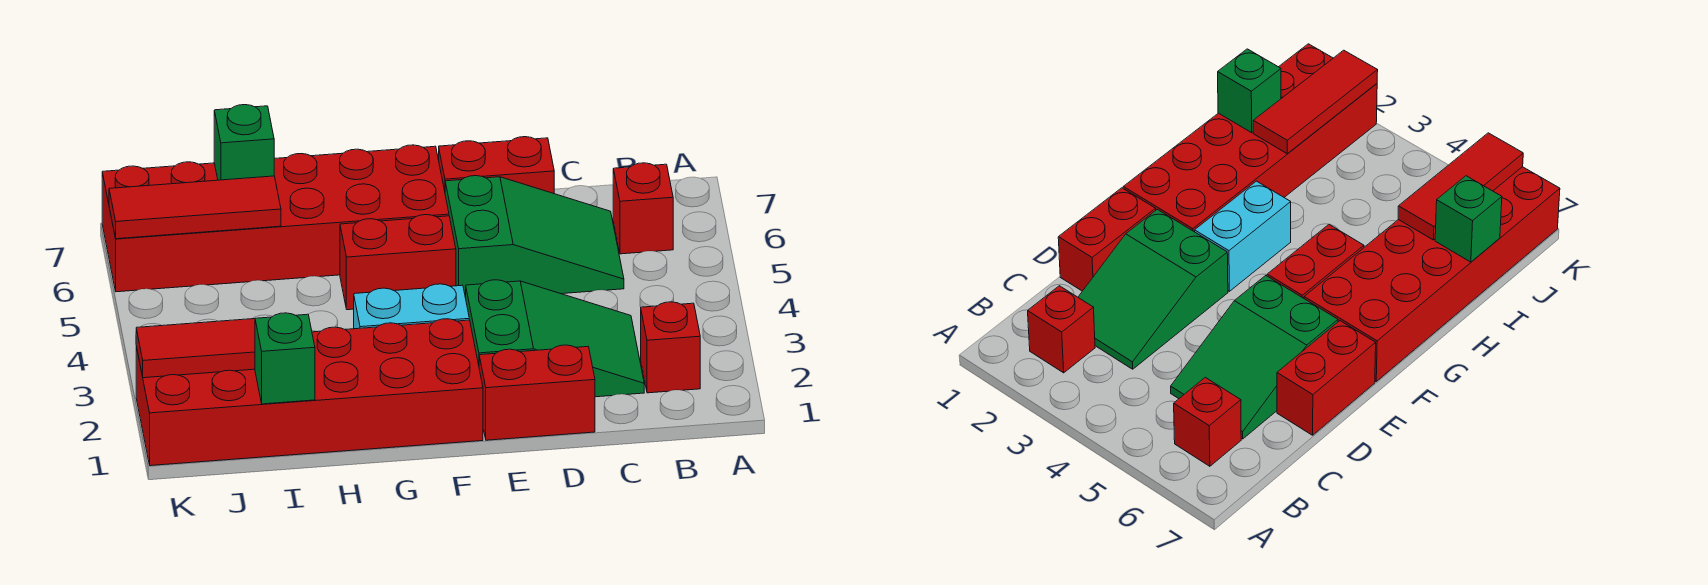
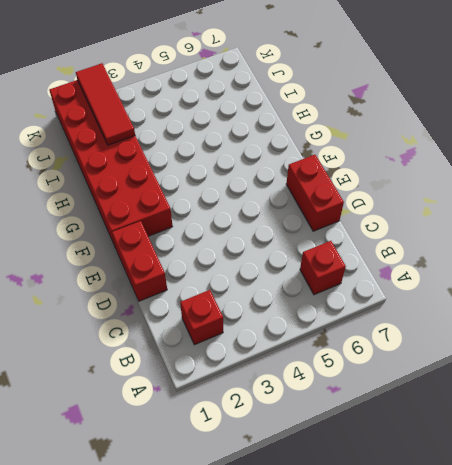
none -> green slope C2:E3 level 1 top E
none -> green slope C5:E6 level 1 top E
none -> cyan brick F3:G3 level 1

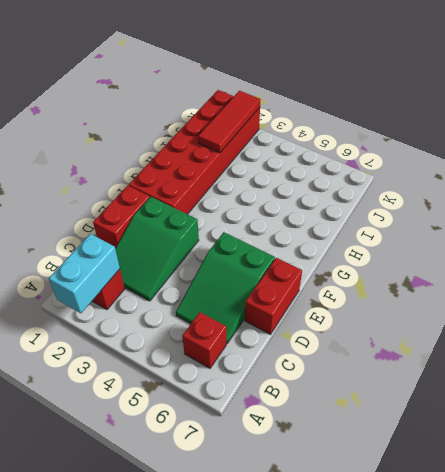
cyan brick A2:B2 level 2 -> cyan brick F3:G3 level 1
none -> red brick F5:G5 level 1
none -> red brick F6:K7 level 1
none -> green brick I1 level 2

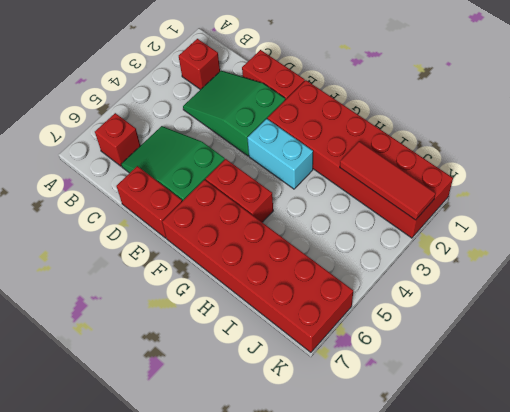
none -> green brick I1 level 2
none -> red tile I6:K6 level 2
none -> green brick I7 level 2

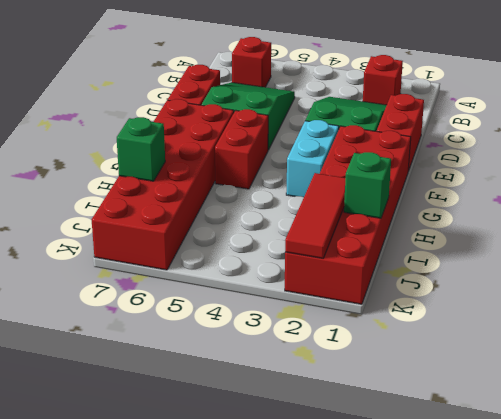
none -> red tile I6:K6 level 2

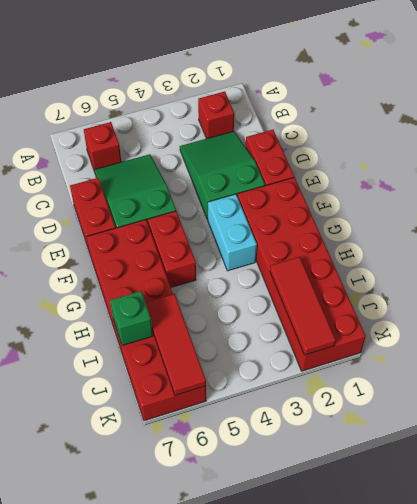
none -> green brick I1 level 2

